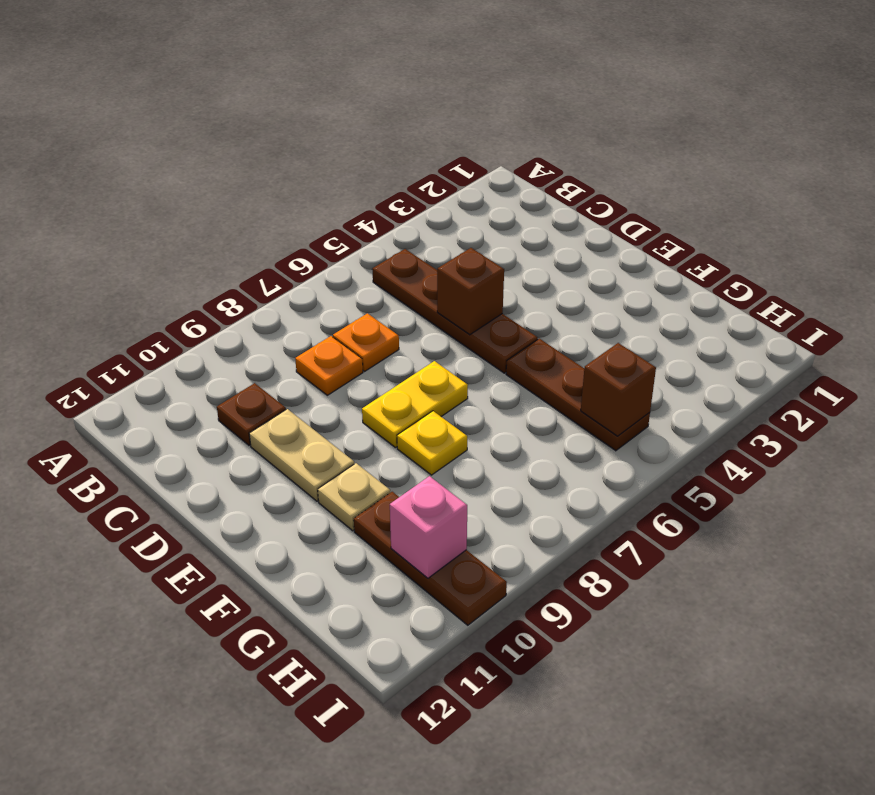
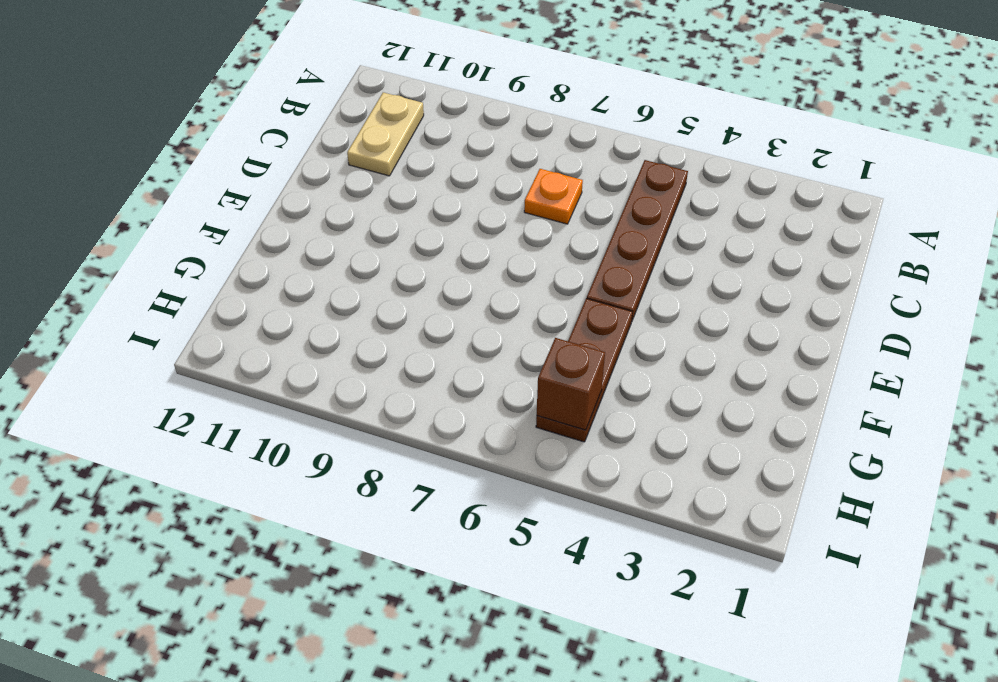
tan plate B11:C11 level 1 -> tan plate D10:E10 level 1
none -> orange plate C8 level 1
none -> brown plate C10 level 1
none -> yellow plate E7:E8 level 1

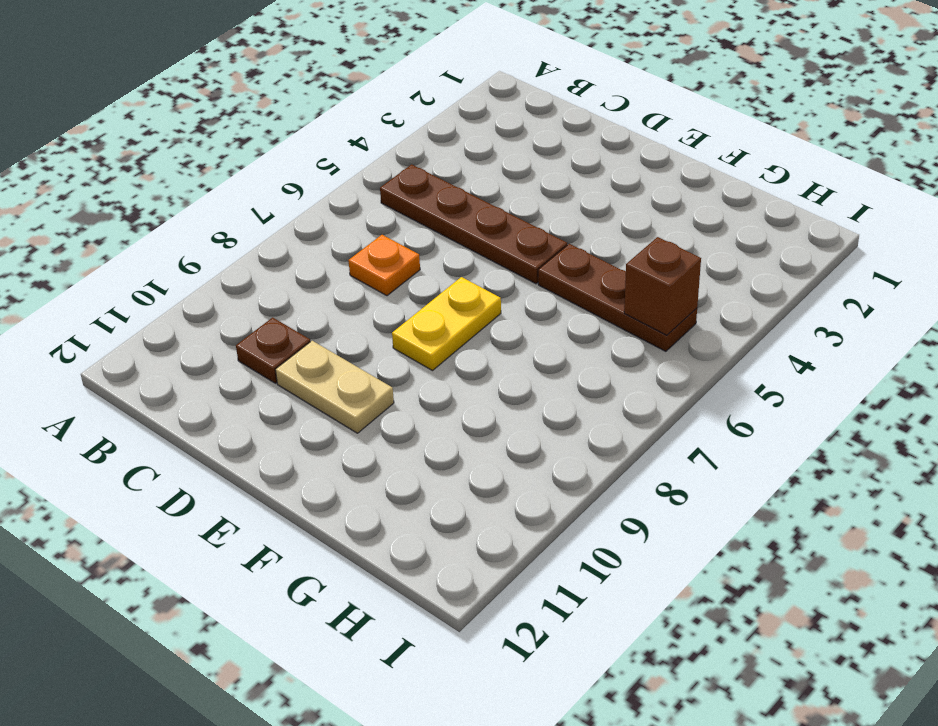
none -> orange plate C8 level 1
none -> yellow plate F8 level 1
none -> tan plate F10 level 1

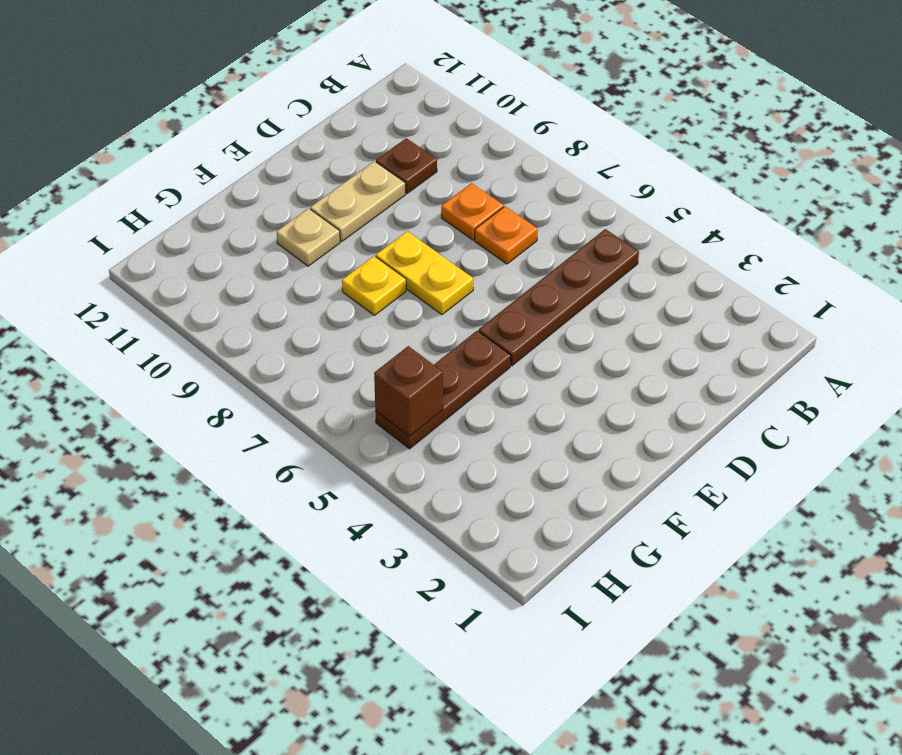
none -> brown plate G10:I10 level 1
none -> brown brick D5 level 2
none -> pink brick H10 level 2

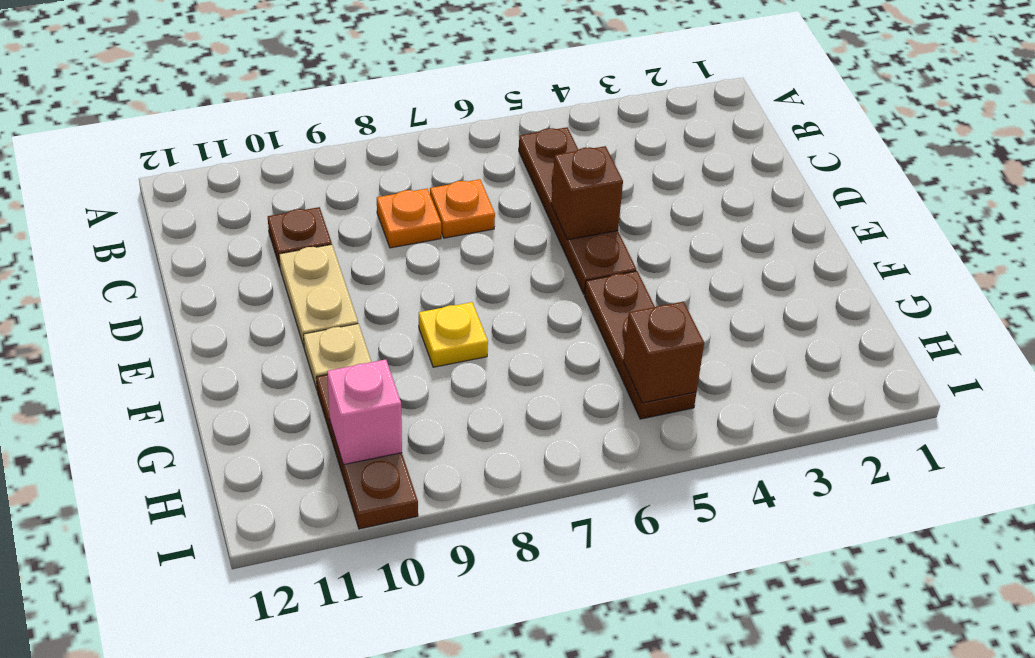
none -> yellow plate E7:E8 level 1

